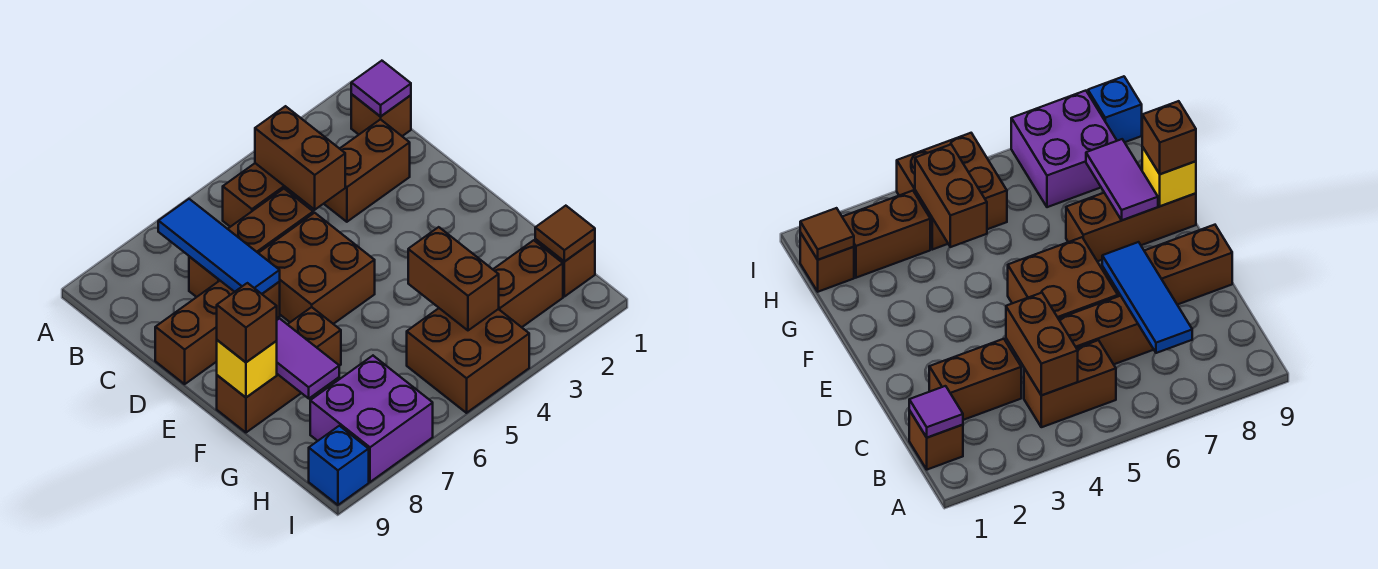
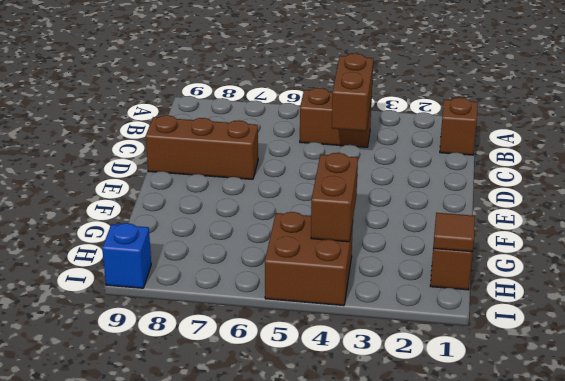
none -> brown brick C2:C3 level 1
none -> brown brick C5:C7 level 1
none -> brown brick D5:E6 level 1

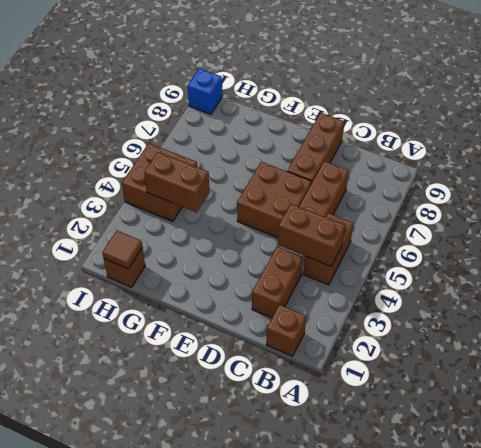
none -> brown brick F7:F9 level 1
none -> brown brick H2:H3 level 1
none -> purple brick H7:I8 level 1

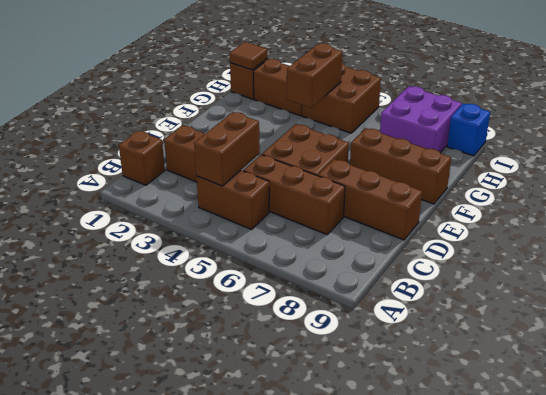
none -> purple tile B1 level 2
none -> blue tile B7:D7 level 2
none -> purple tile F8:G8 level 2

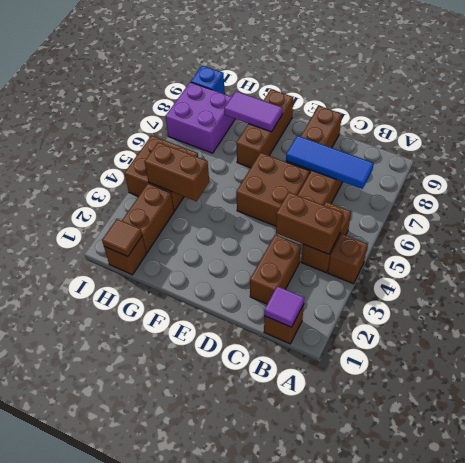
brown brick A4 level 1 -> brown brick F9 level 3
none -> yellow brick F9 level 2

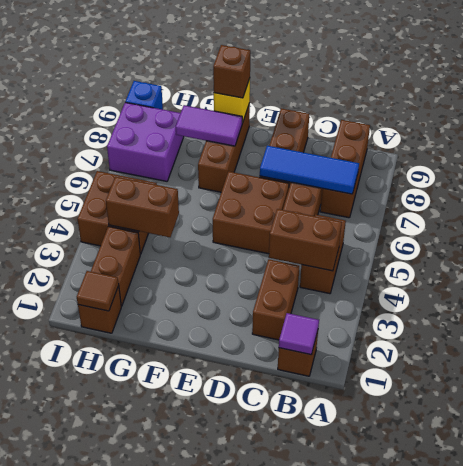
brown brick B7:B9 level 1 -> none

